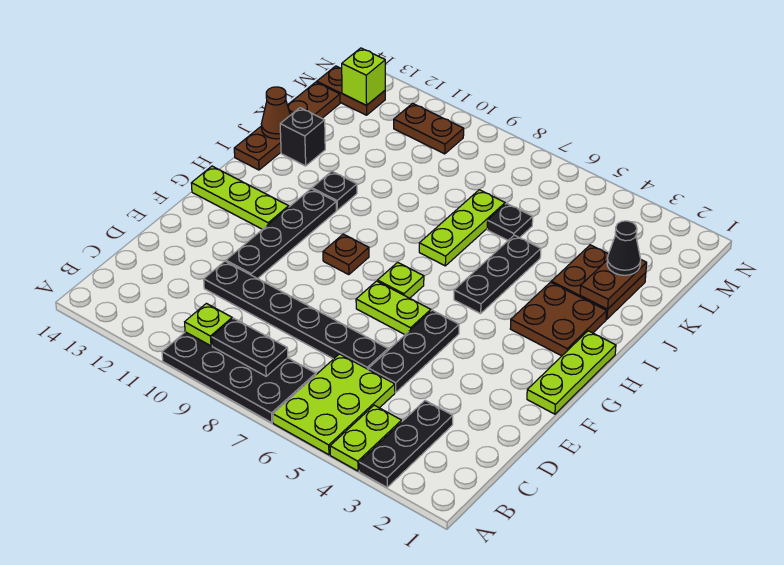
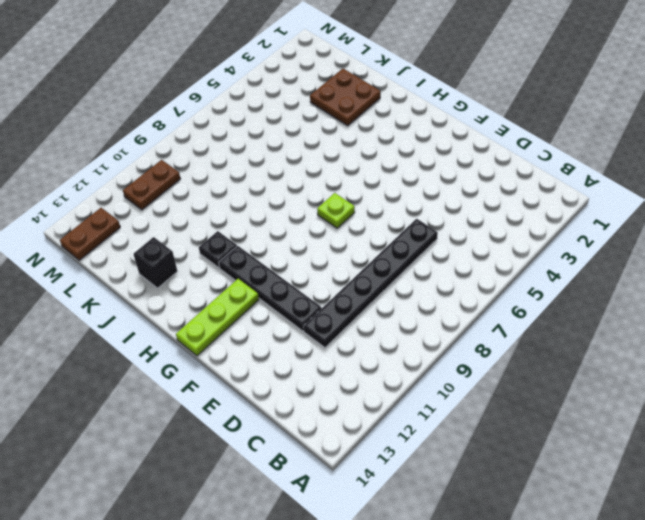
none -> black plate A3:C3 level 1
none -> lime plate A4:B4 level 1
none -> lime plate A5:C6 level 1

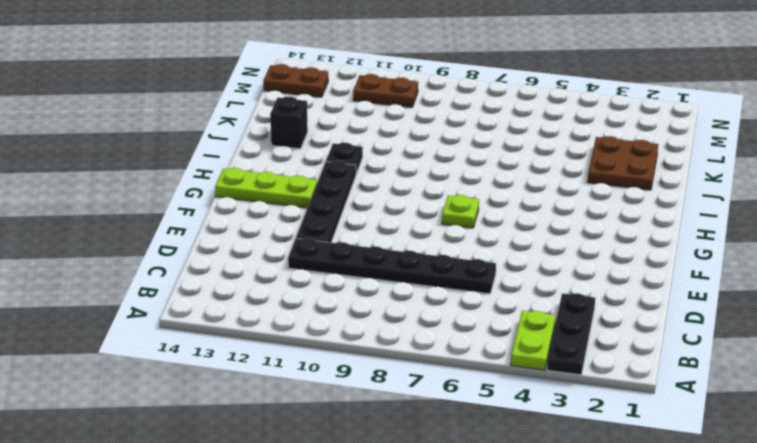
none -> lime plate A5:C6 level 1
none -> black plate A7:B10 level 1
none -> black plate D5:F5 level 1

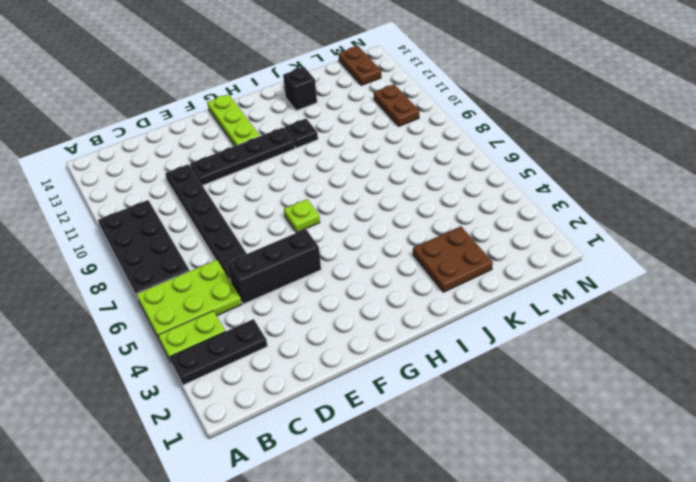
black brick D5:F5 level 1 -> black plate D5:F5 level 1
none -> lime plate F1:H1 level 1
none -> lime plate F6:F7 level 1
none -> brown plate G9 level 1

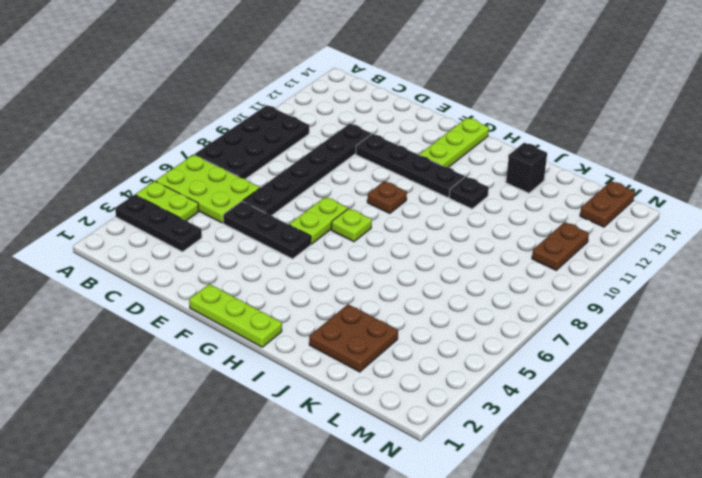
none -> brown plate H2:I3 level 1
none -> black plate H5:J5 level 1
none -> lime plate I7:K7 level 1

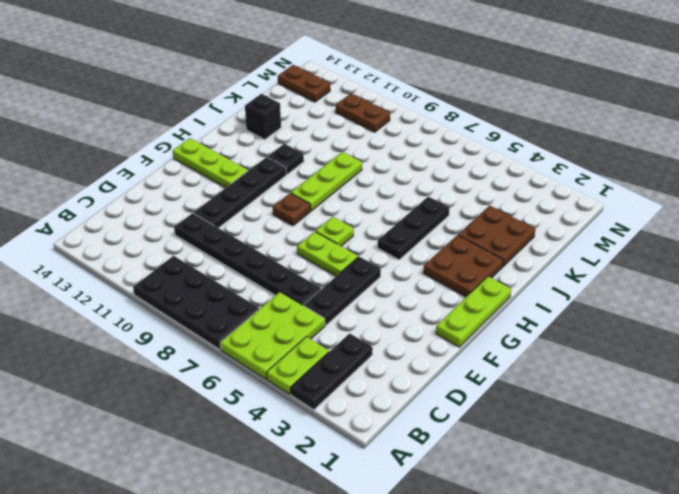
lime plate H9:J9 level 1 -> lime plate I7:K7 level 1
none -> brown plate I14:L14 level 1
none -> black plate K6 level 1
none -> black plate B8:B9 level 2

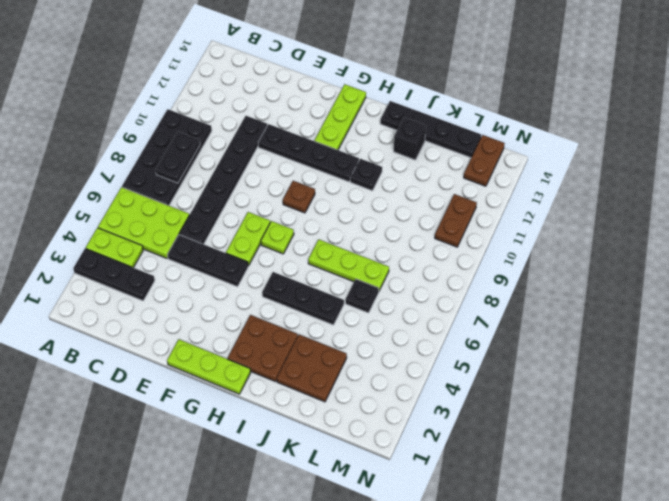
black plate I14:L14 level 1 -> brown plate I14:L14 level 1
none -> lime plate B10 level 2
none -> brown plate J2:K2 level 2
none -> brown cone J14 level 2

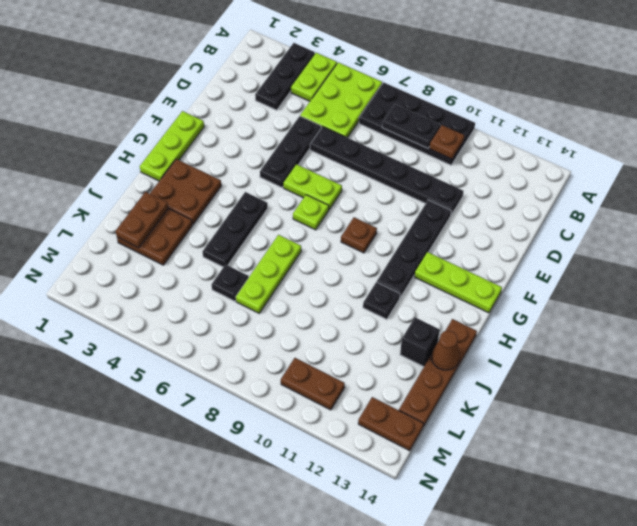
brown plate B10 level 2 -> lime plate B10 level 2
none -> lime brick M13 level 2
none -> black cone K2 level 3

